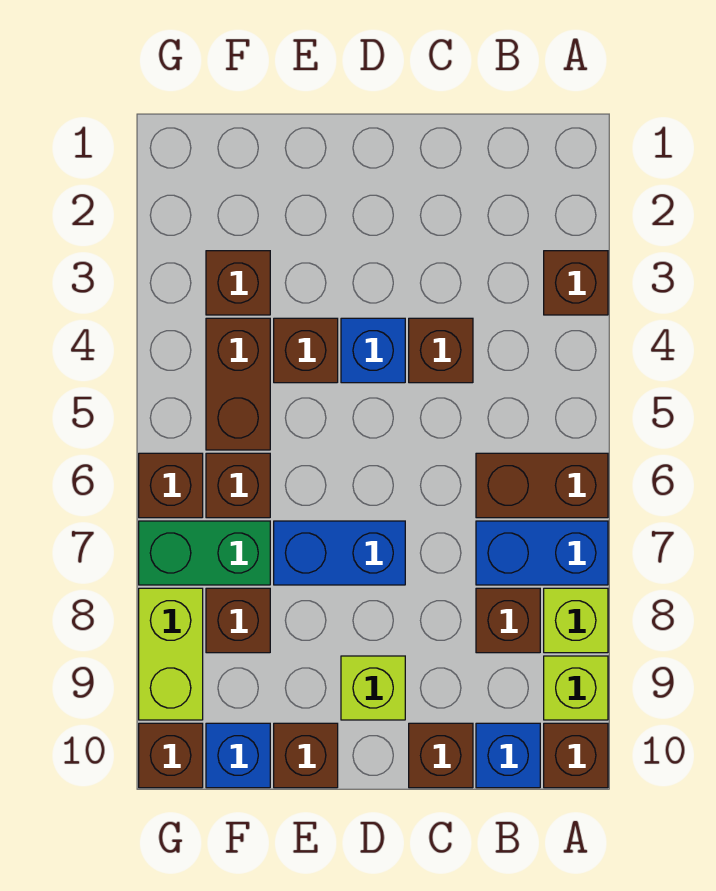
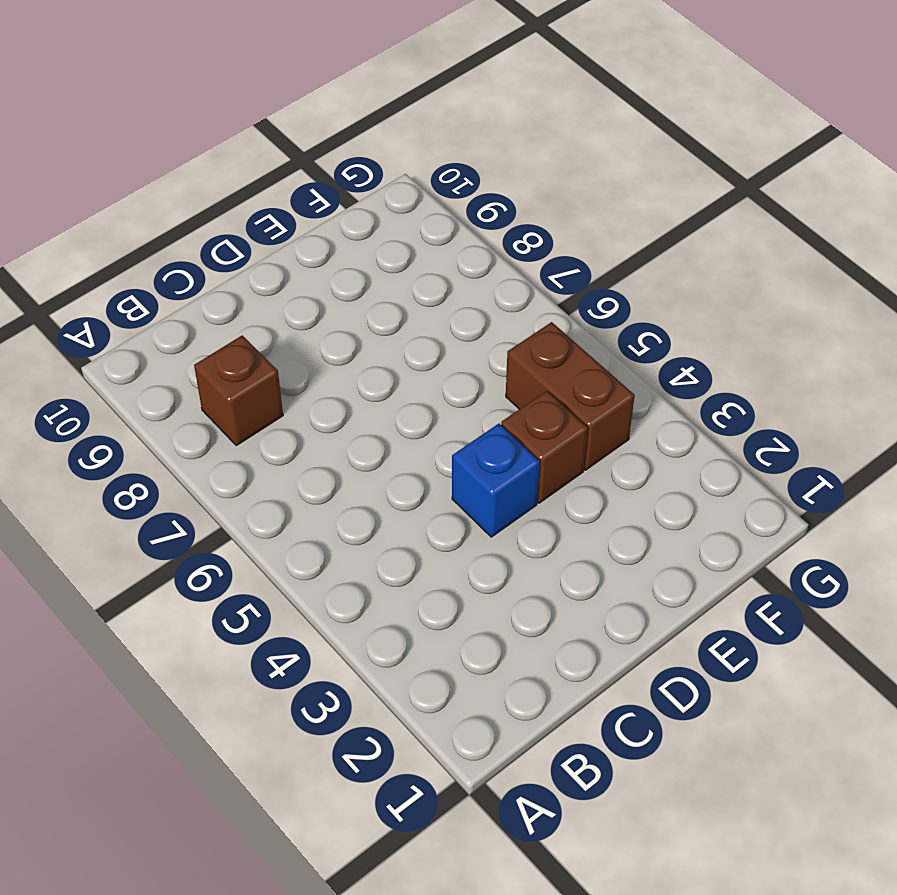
none -> brown brick A3 level 1
none -> brown brick A6:B6 level 1
none -> blue brick A7:B7 level 1

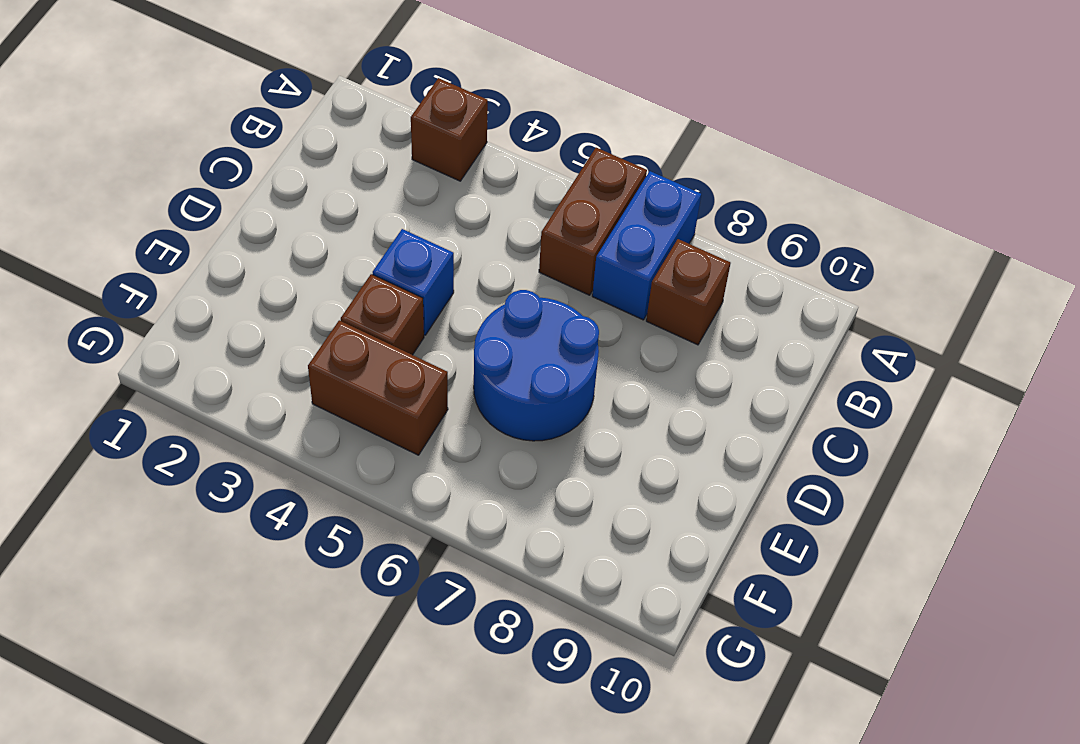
blue round brick D6:E7 level 1 -> blue brick D7:E7 level 1
none -> lime brick A8 level 1
none -> lime brick A9 level 1
none -> brown brick A10 level 1

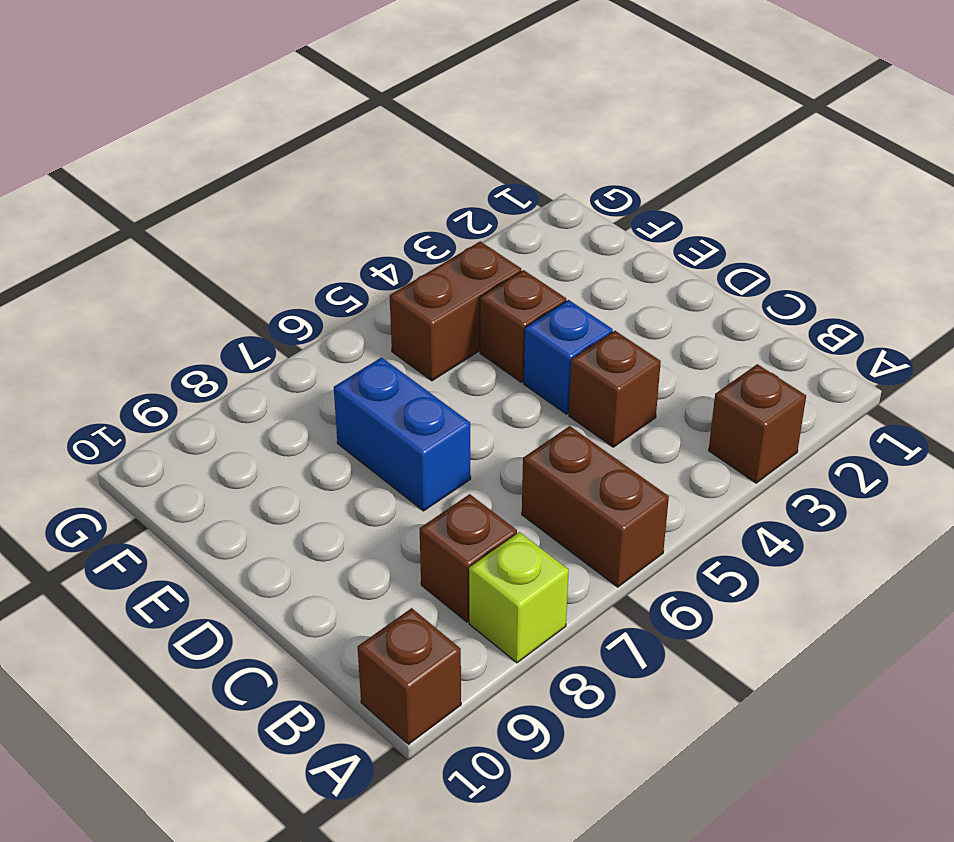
none -> blue brick A7:B7 level 1
none -> lime brick A9 level 1
none -> blue brick B10 level 1

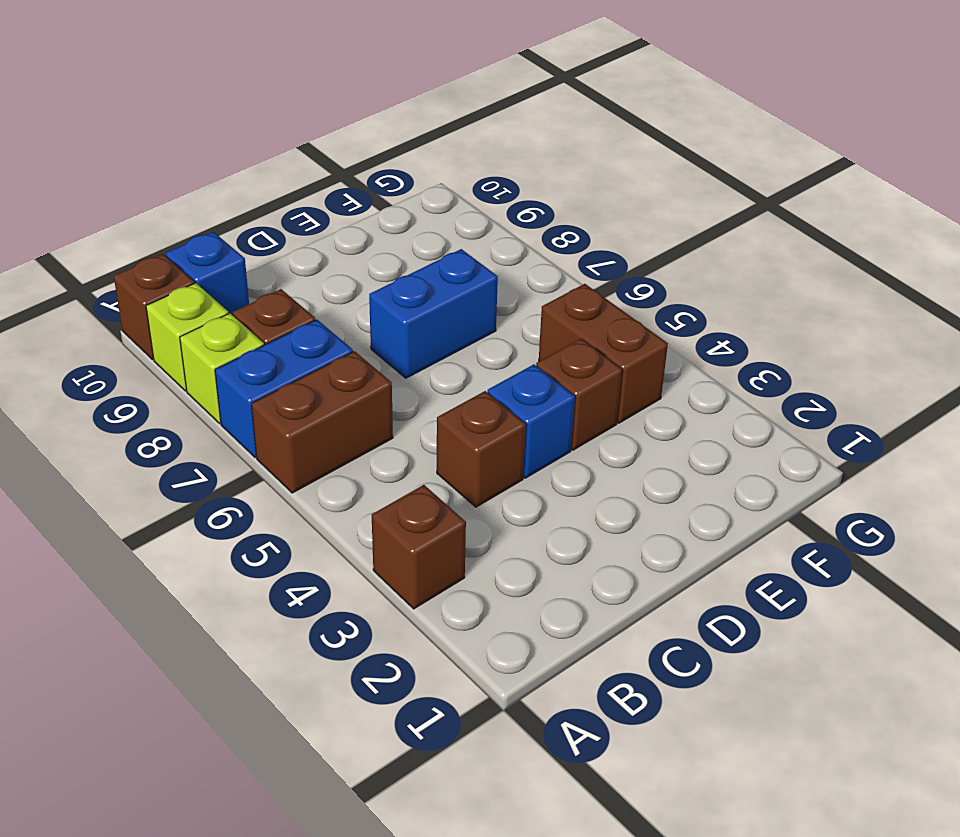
none -> brown brick C10 level 1
none -> lime brick D9 level 1
none -> brown brick E10 level 1

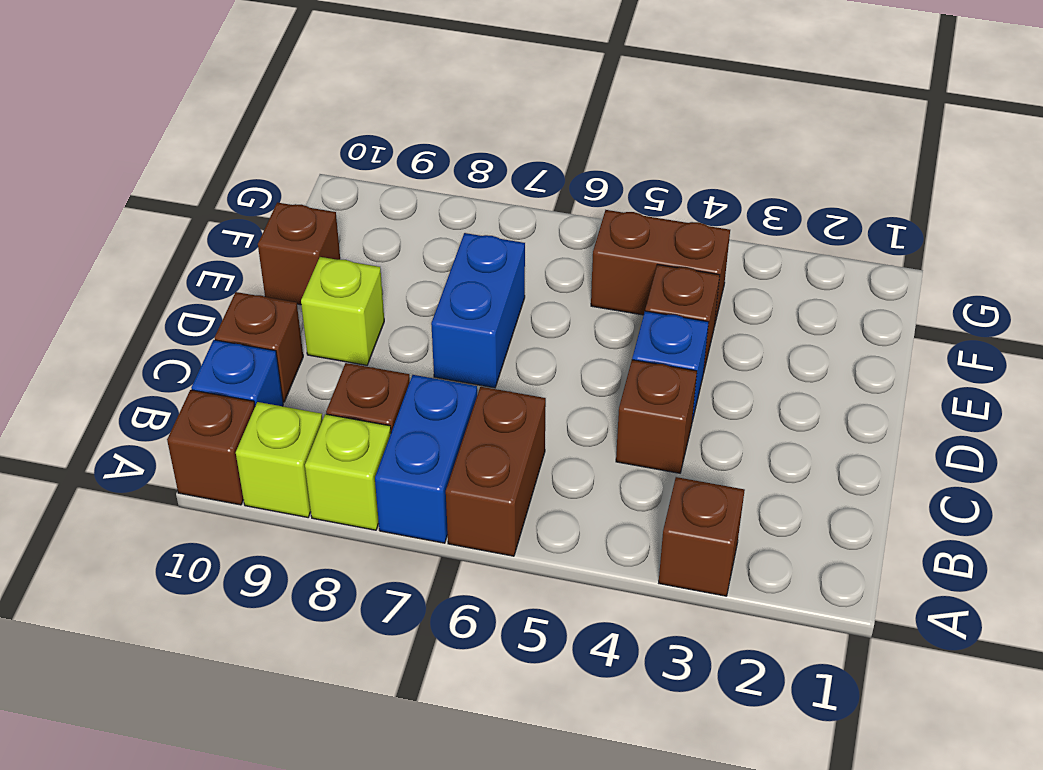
none -> brown brick F3 level 1
none -> brown brick F6 level 1
none -> green brick F7:G7 level 1

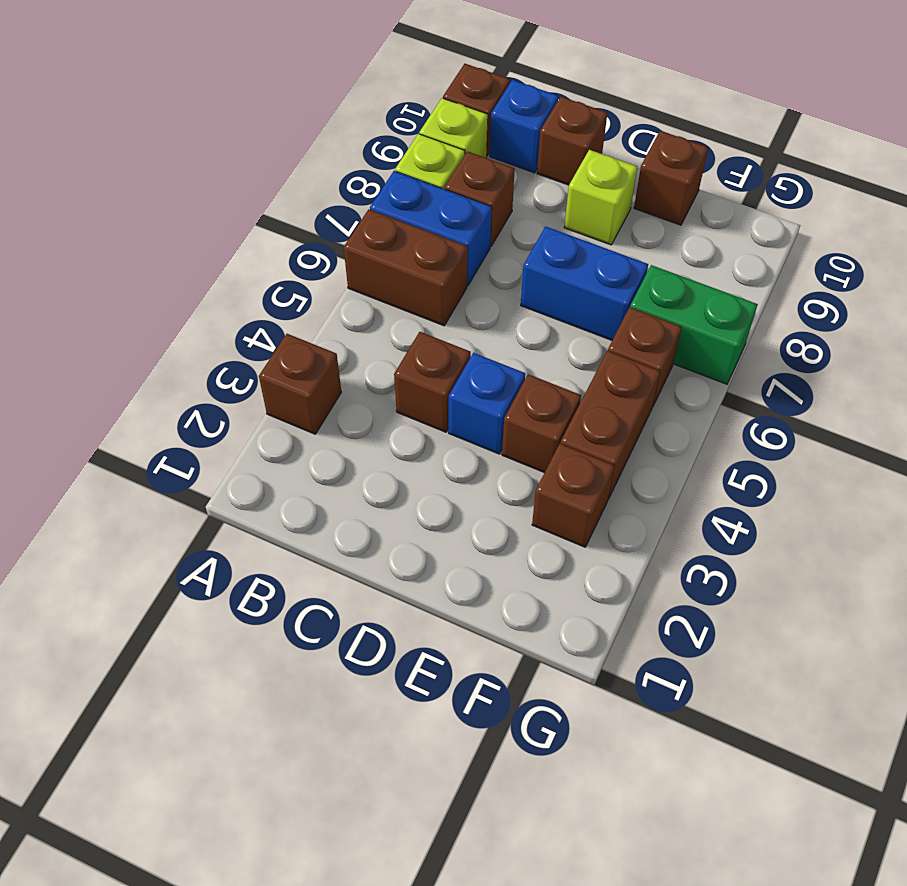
none -> brown brick F8 level 1
none -> blue brick F10 level 1
none -> brown brick G6 level 1

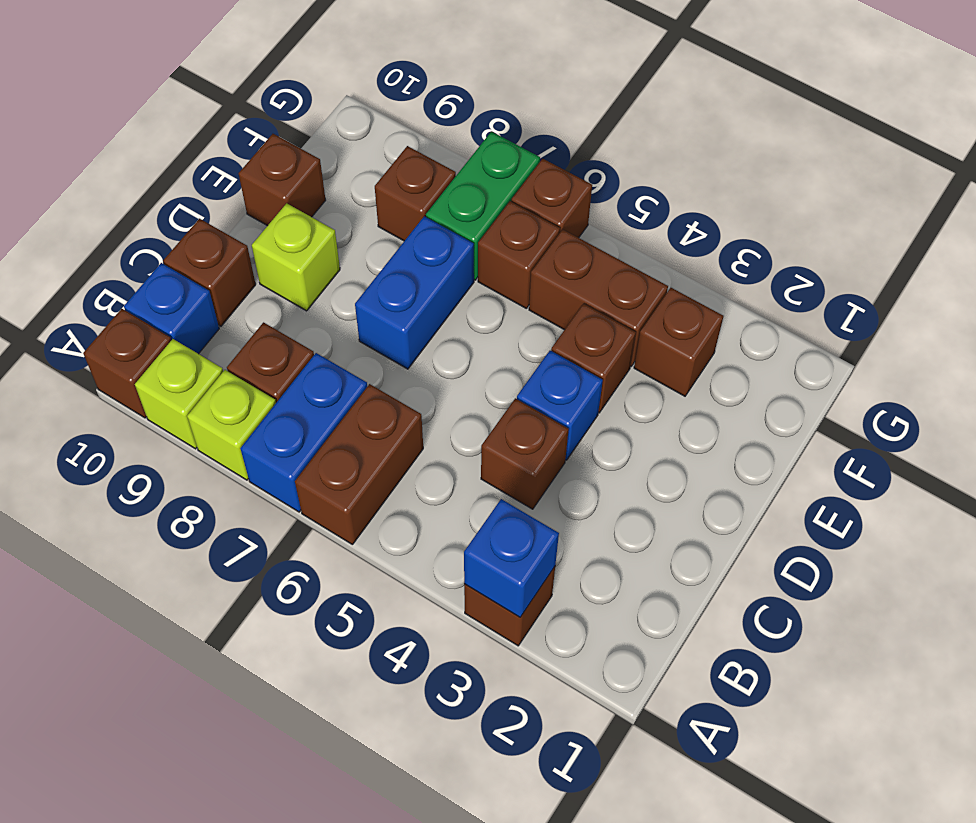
blue brick A3 level 2 -> blue brick F10 level 1
none -> lime brick G8:G9 level 1
none -> brown brick G10 level 1

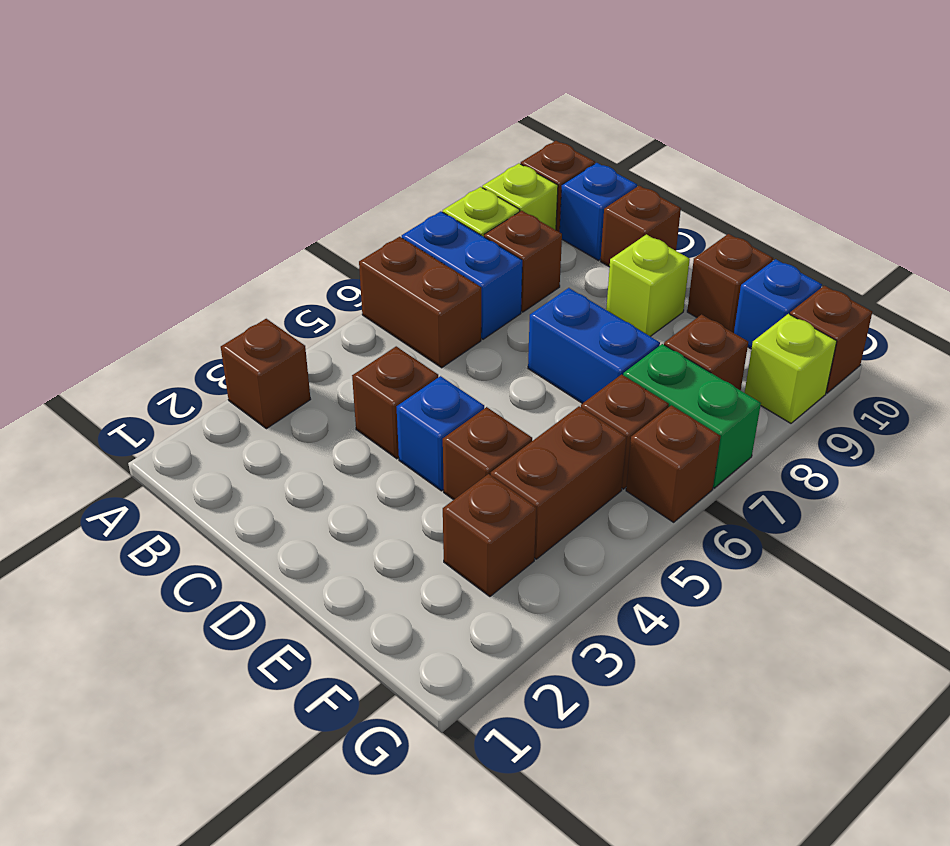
lime brick G9 level 1 -> lime brick G8:G9 level 1

